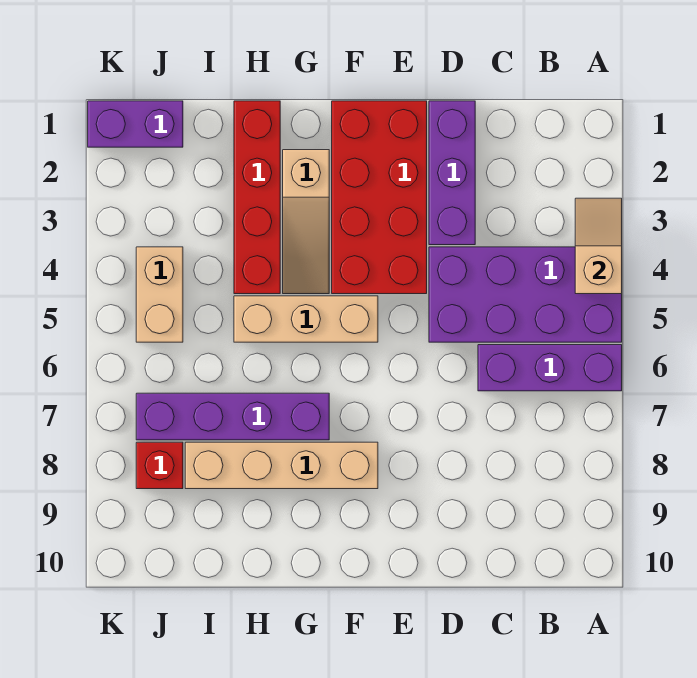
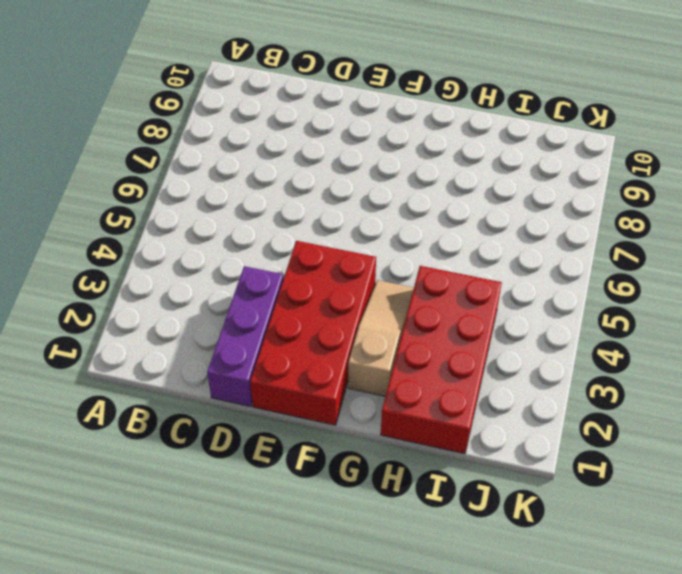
red brick H1:I4 level 1 -> red brick H1:H4 level 1
none -> purple brick A4:D5 level 1
none -> purple brick A6:C6 level 1
none -> tan brick F5:H5 level 1

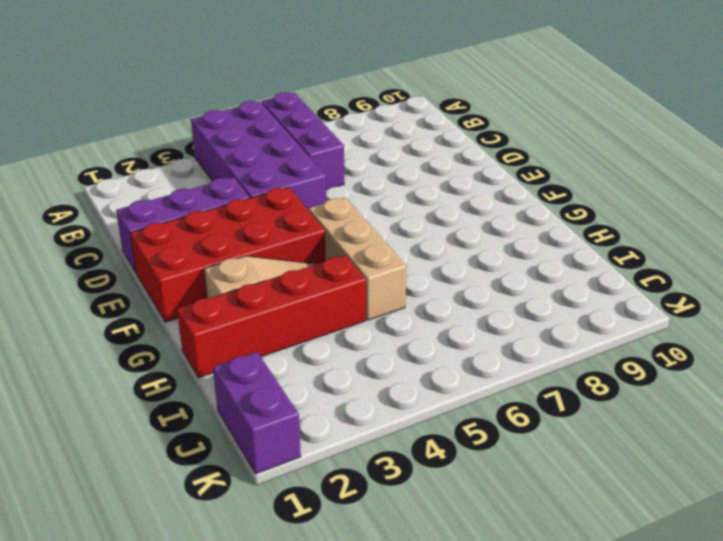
none -> tan brick F8:I8 level 1
none -> purple brick G7:J7 level 1
none -> tan brick J4:J5 level 1

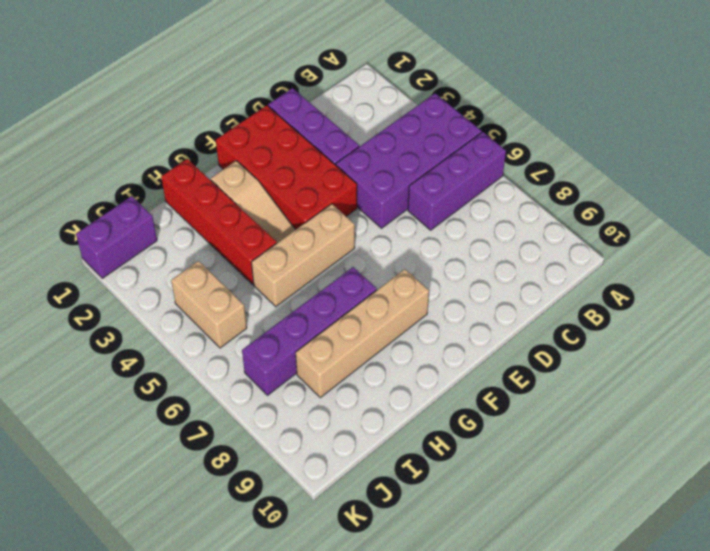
none -> red brick J8 level 1
none -> tan slope A3:A4 level 2 top 4

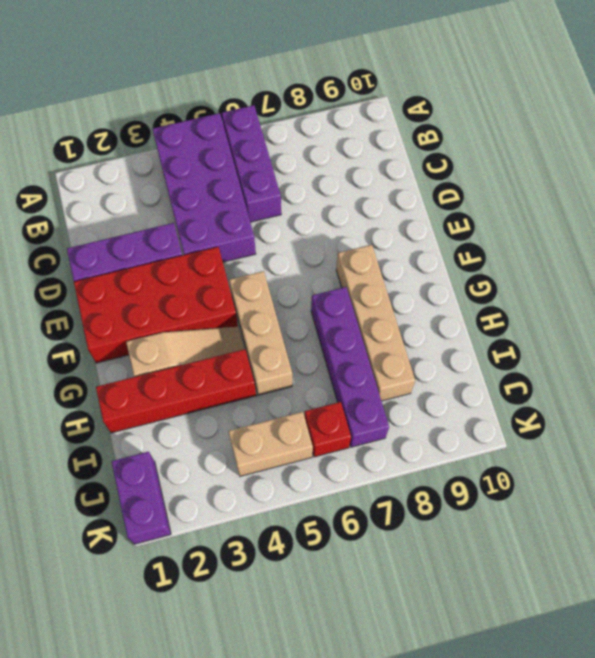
red brick J6 level 1 -> red brick J8 level 1
none -> tan slope A3:A4 level 2 top 4

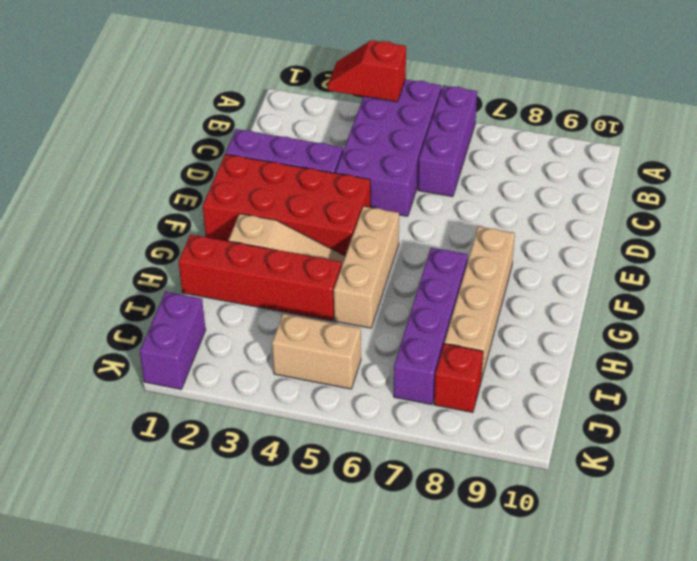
red slope A3:A4 level 2 top 4 -> tan slope A3:A4 level 2 top 4

